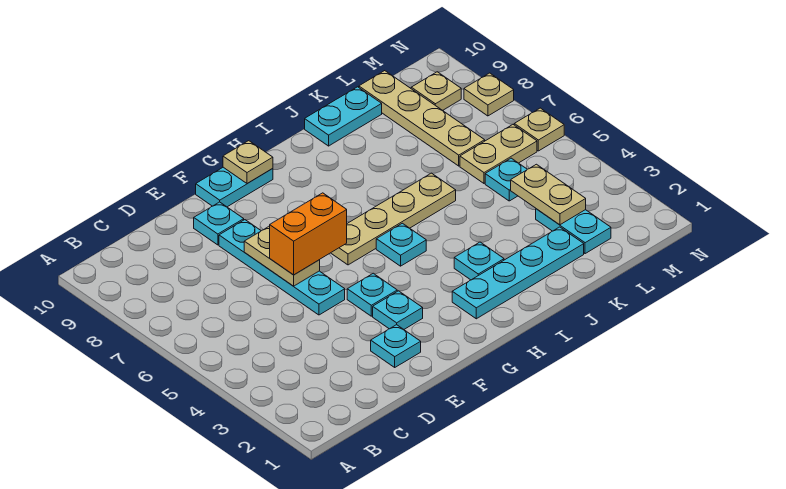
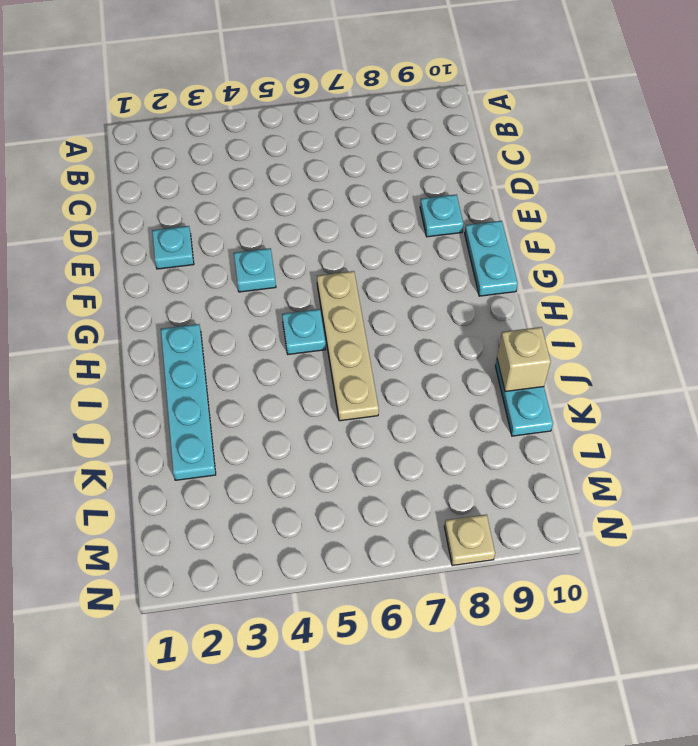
tan brick J10 level 2 -> none
none -> cyan plate E5:E8 level 1
none -> cyan plate F3 level 1
none -> cyan plate I3 level 1

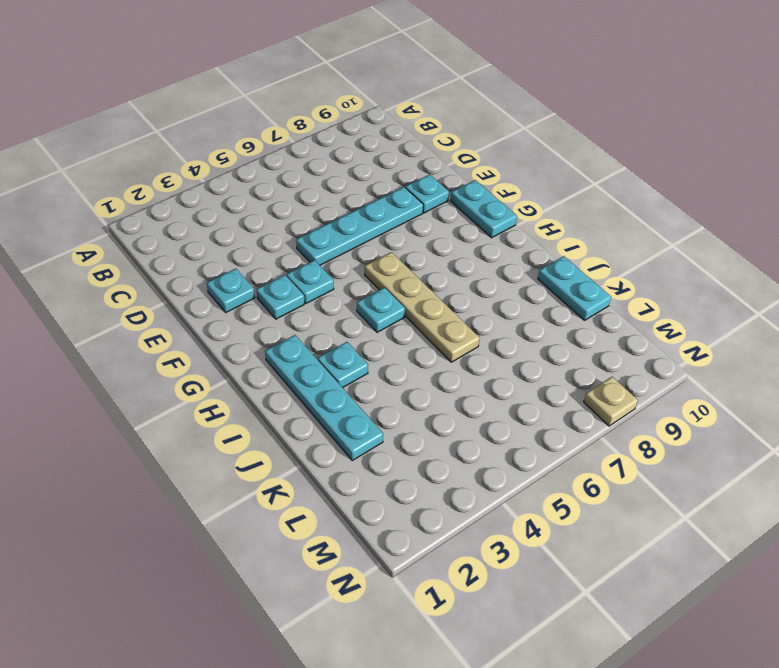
none -> cyan plate L2:L3 level 1
none -> cyan plate L5 level 1
none -> tan plate L6:M6 level 1

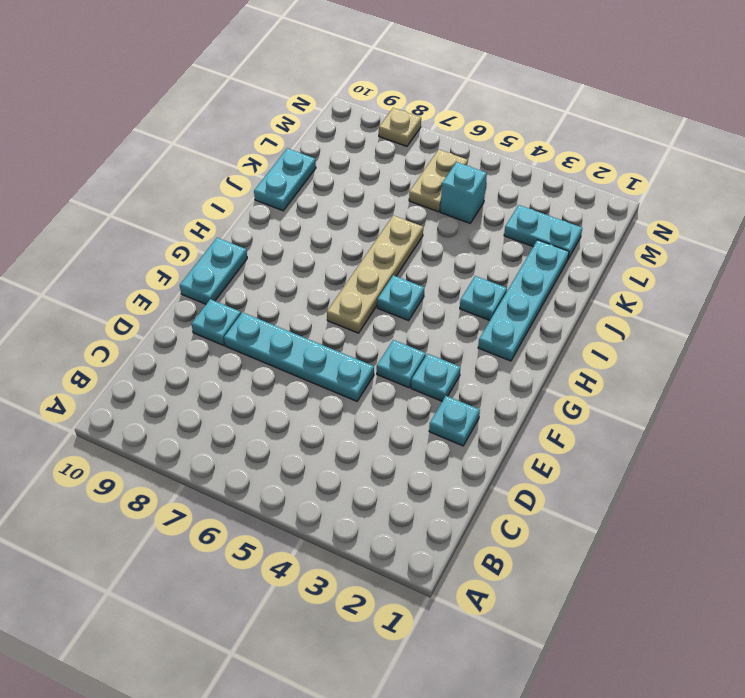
cyan brick L5 level 1 -> cyan plate L5 level 1
none -> tan plate L7:L10 level 1
none -> tan plate M9 level 1
none -> tan plate N6 level 1

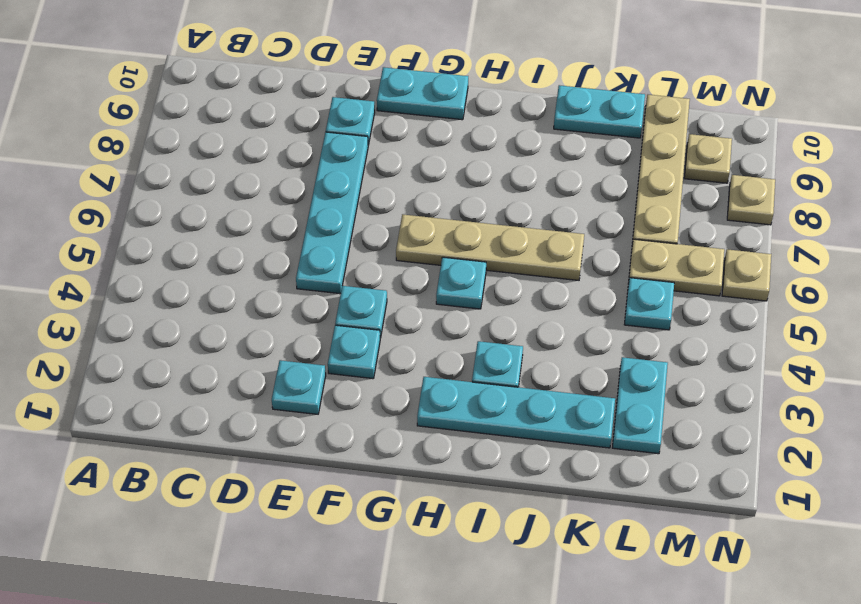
none -> tan plate E6:E7 level 2
none -> tan plate G10 level 2
none -> tan plate L3:L4 level 2

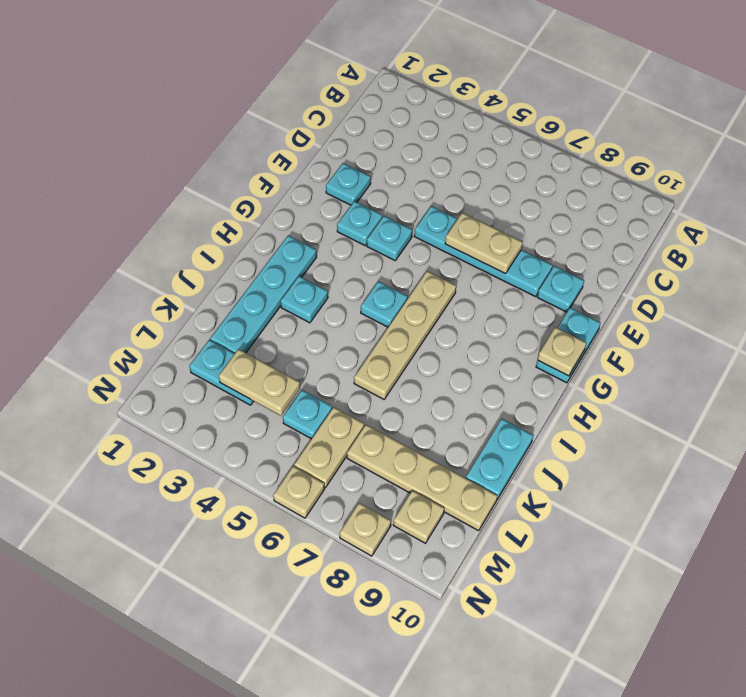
none -> orange brick E6:F6 level 3

